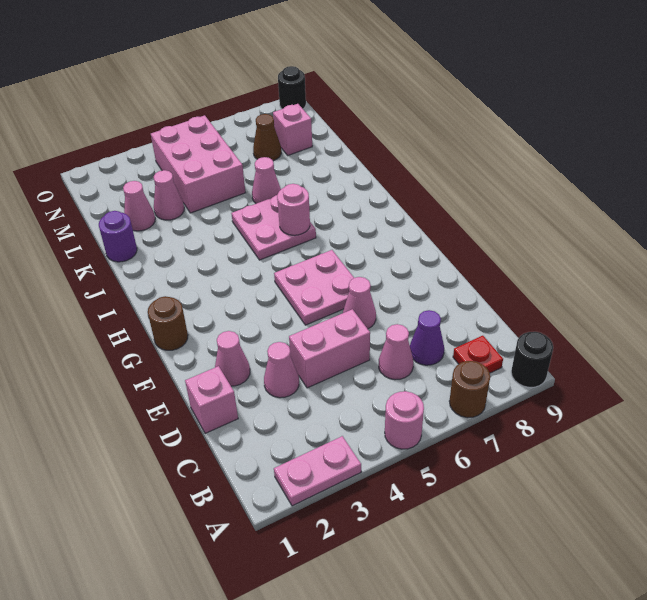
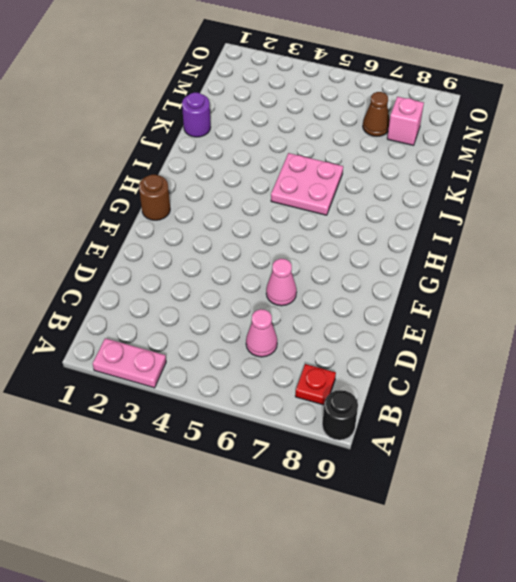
none -> pink round brick A5 level 1
none -> brown round brick A7 level 1
none -> purple cone C7 level 1

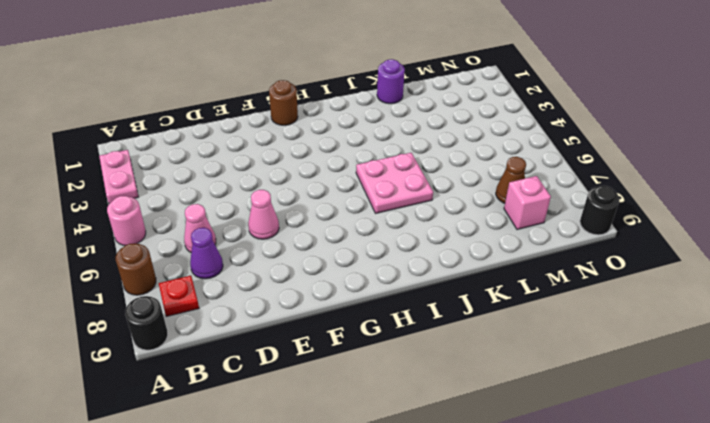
none -> pink brick D1 level 1
none -> pink cone D3 level 1
none -> pink brick D4:D5 level 1

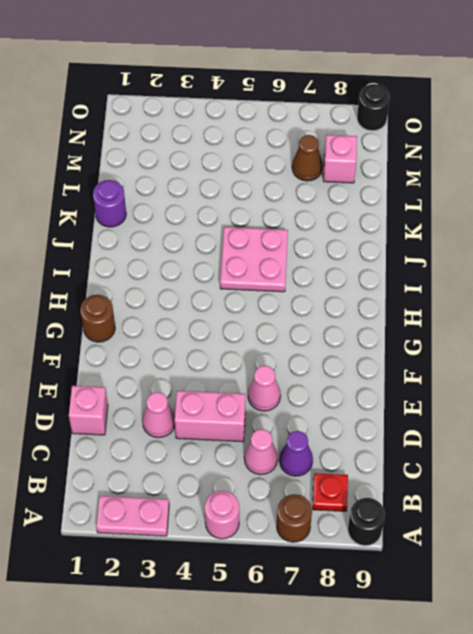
none -> pink cone E2 level 1
none -> pink plate F5:G6 level 1
none -> pink cone K6 level 1

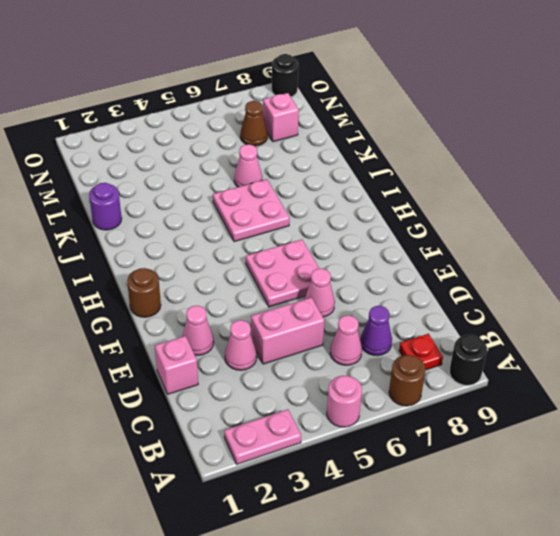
none -> pink cone L2 level 1
none -> pink cone L3 level 1
none -> pink brick L4:N5 level 1

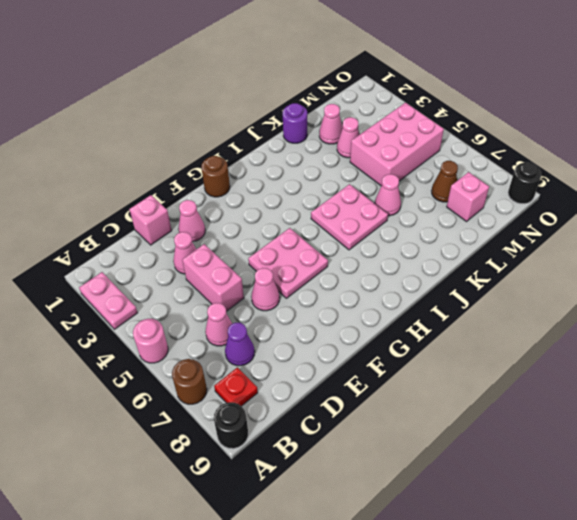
none -> pink round brick I6 level 2

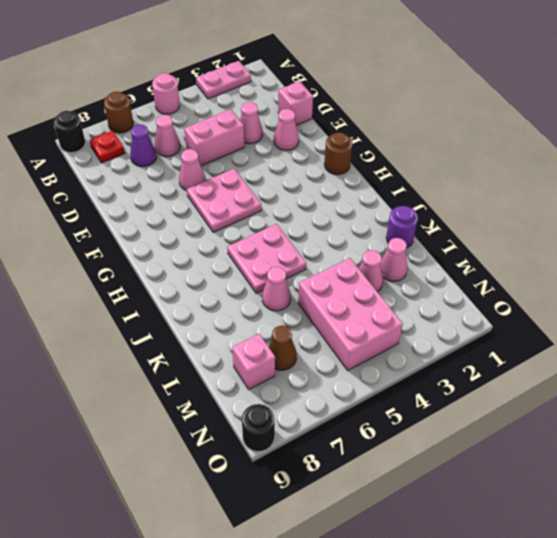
none -> pink round brick I6 level 2

